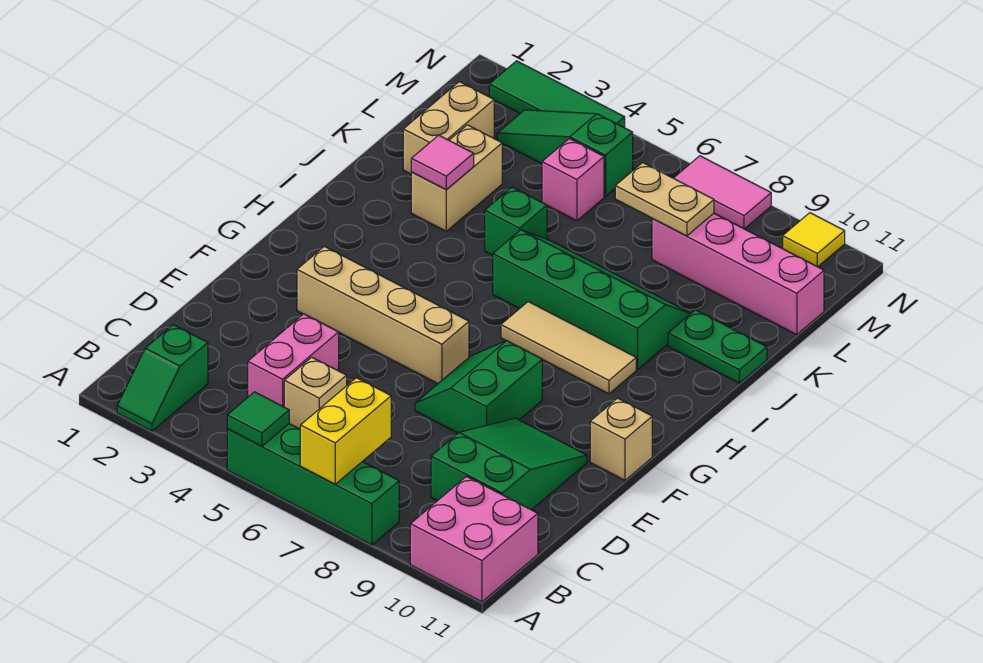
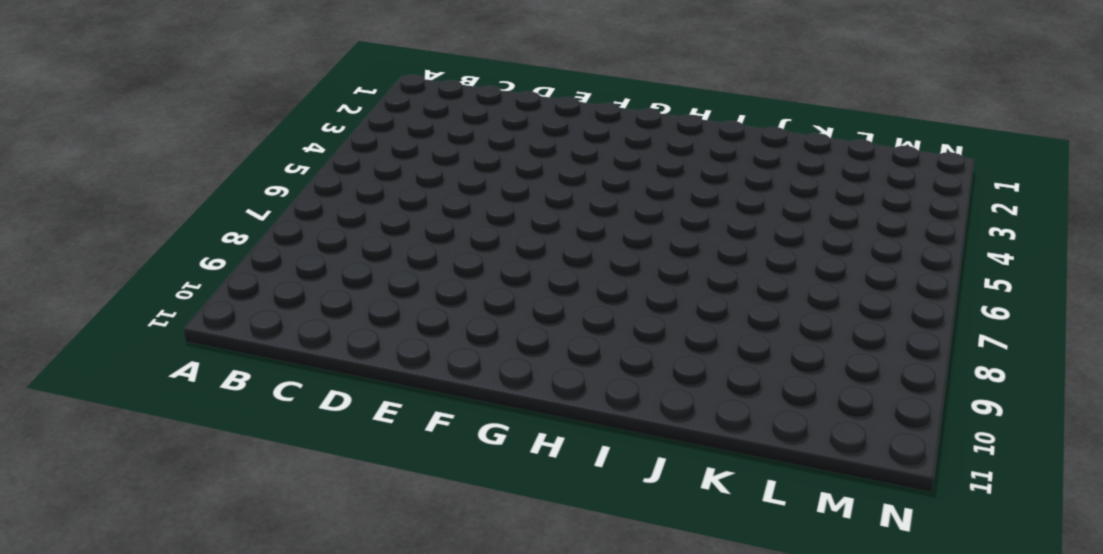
none -> green slope A2:B2 level 1 top B
none -> green brick A5:A8 level 1
none -> pink brick A10:B11 level 1

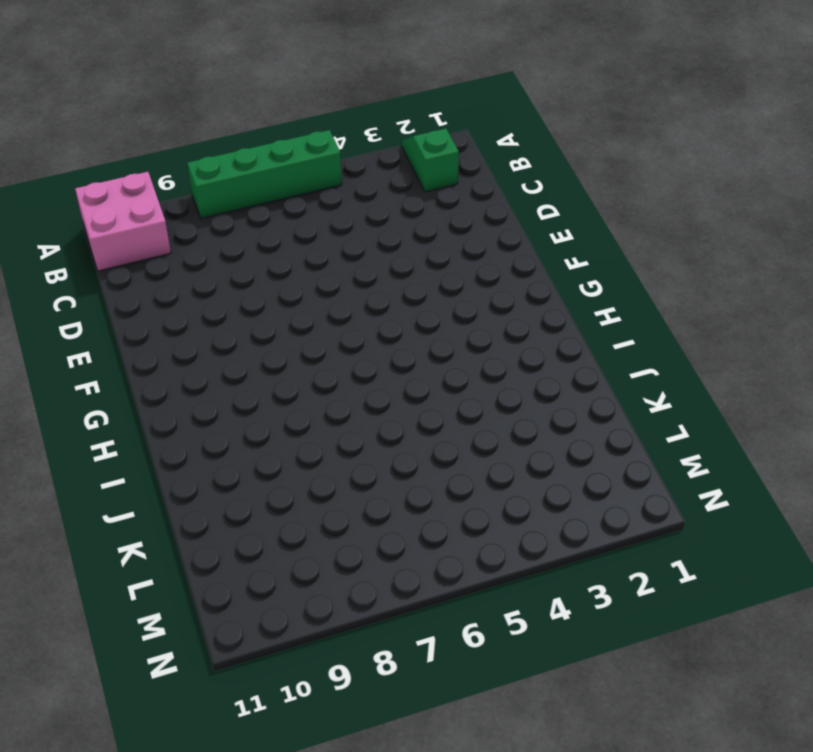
none -> pink brick C4:D4 level 1
none -> tan brick C5 level 1
none -> green slope C9:E10 level 1 top C

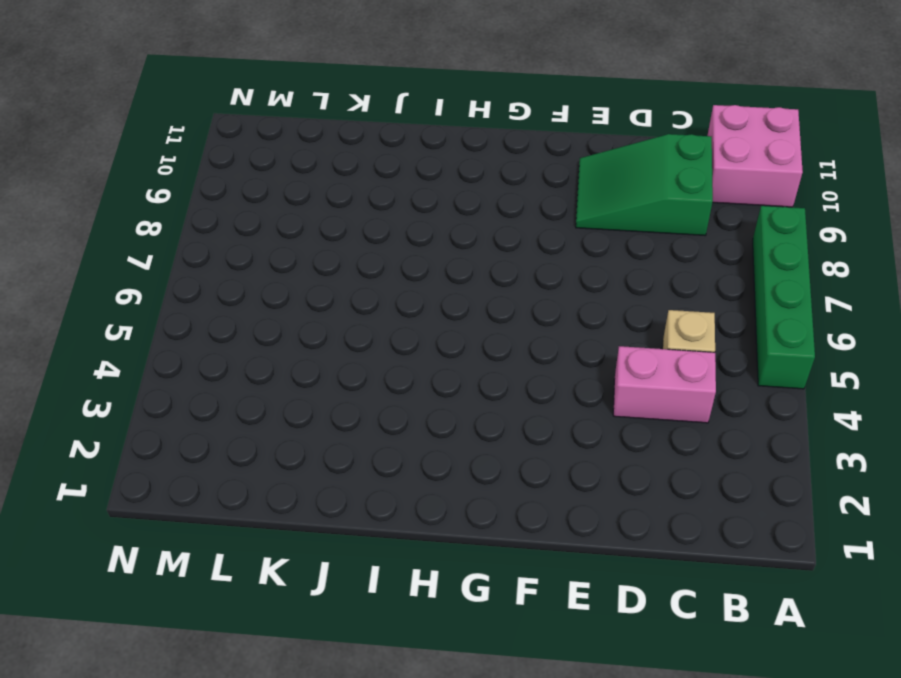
none -> green slope A2:B2 level 1 top B
none -> green slope E7:F8 level 1 top 8
none -> tan brick F3:F6 level 1

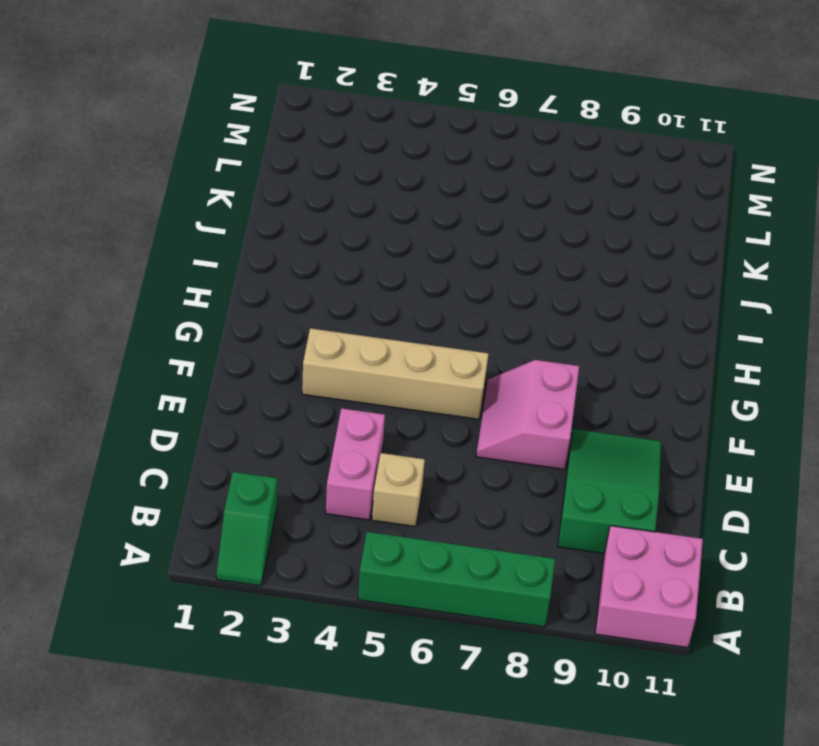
pink slope E7:F8 level 1 top 8 -> green slope E7:F8 level 1 top 8
none -> tan brick F11 level 1
none -> tan tile H7:H9 level 1
none -> green slope I6:J9 level 1 top I

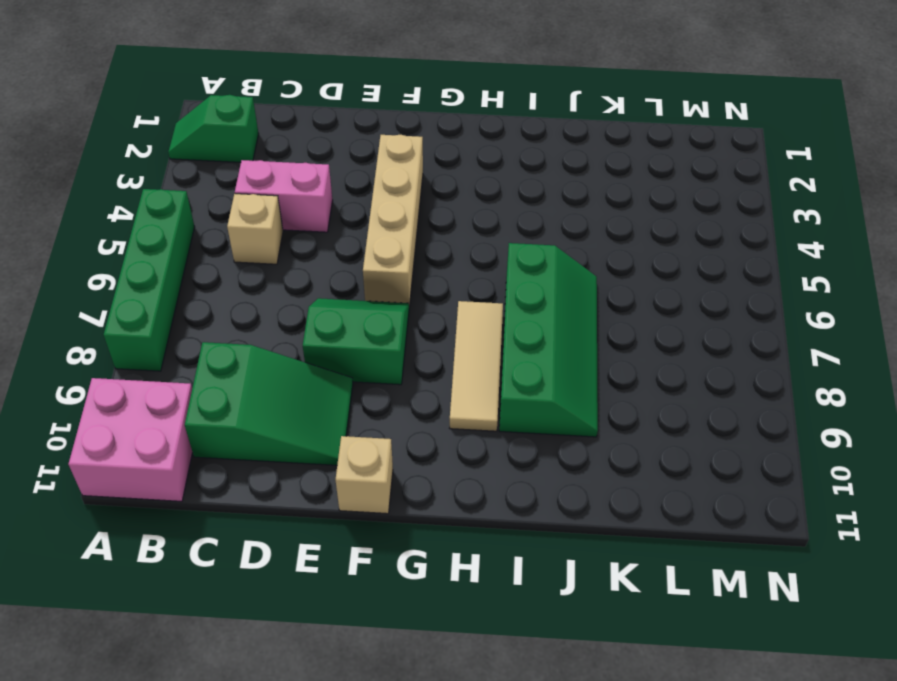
none -> tan brick J3:K3 level 1
none -> green brick J5 level 1
none -> green plate J10:J11 level 1

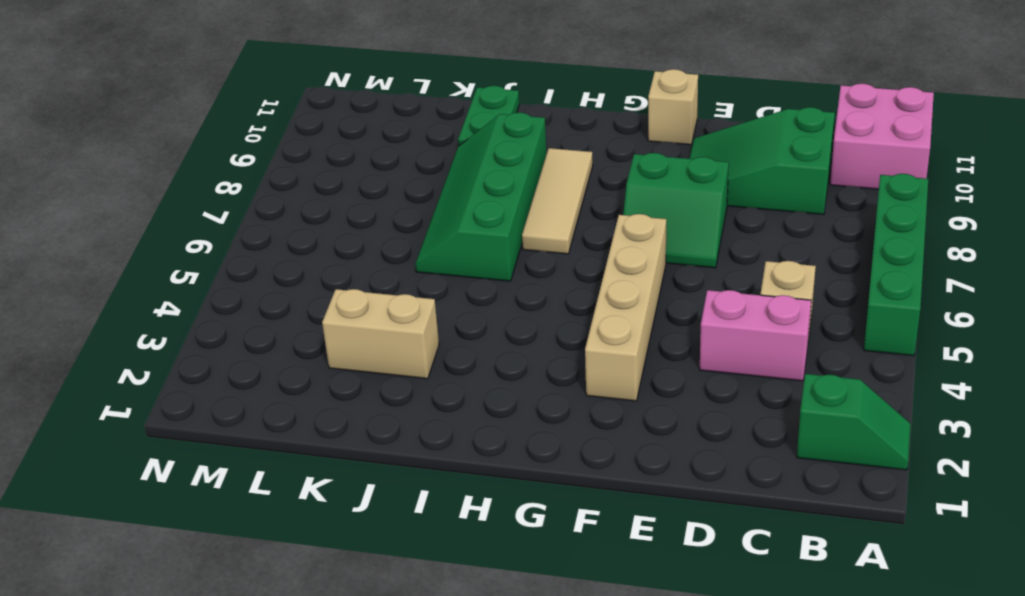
none -> green brick J5 level 1
none -> tan brick K2:L2 level 1
none -> pink brick L5 level 1

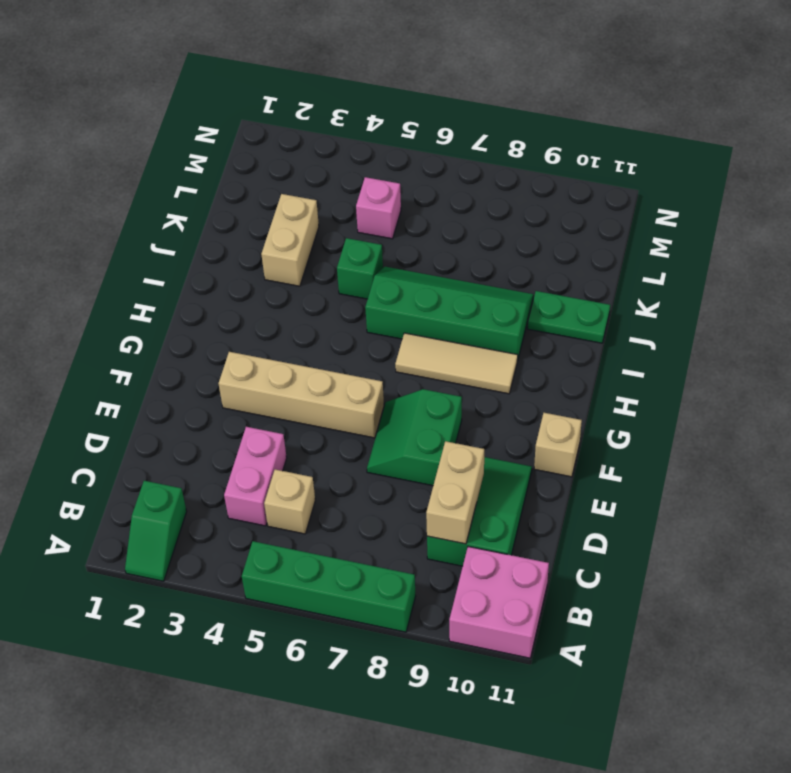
tan brick C9:D9 level 2 -> tan brick K2:L2 level 1
none -> pink brick L8:L11 level 1
none -> green slope M3:M5 level 1 top 5
none -> green tile N2:N4 level 1

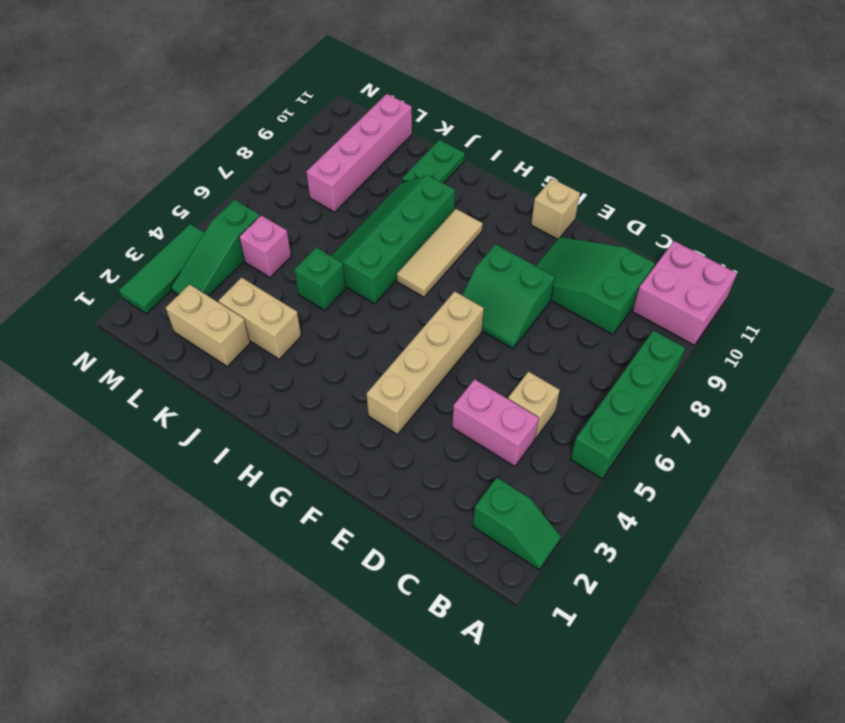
none -> pink tile N7:N8 level 1
none -> yellow tile N10 level 1
none -> green tile A5 level 2

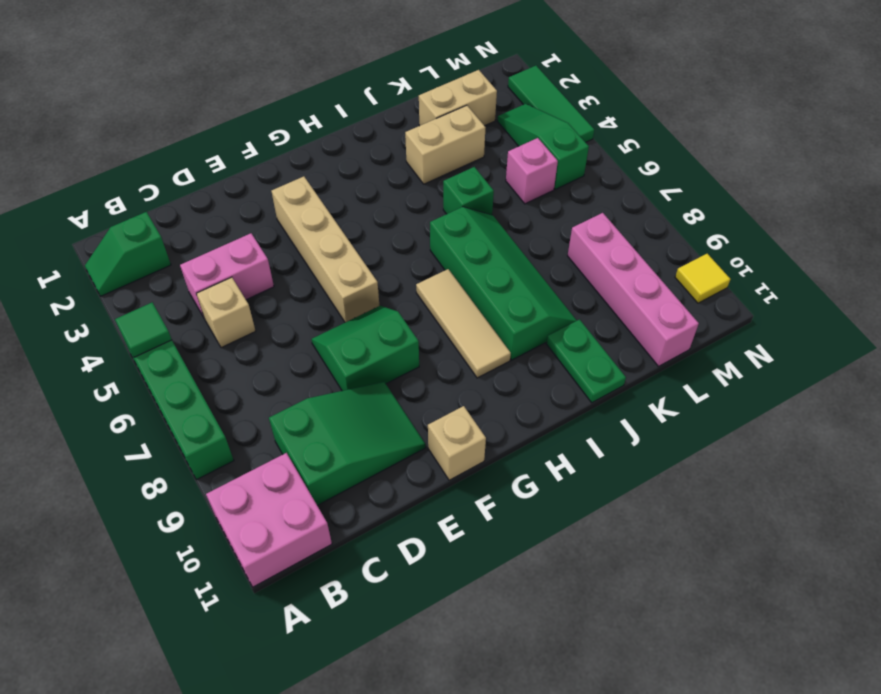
none -> pink tile N7:N8 level 1
none -> yellow brick A7:B7 level 2
none -> pink tile J3 level 2

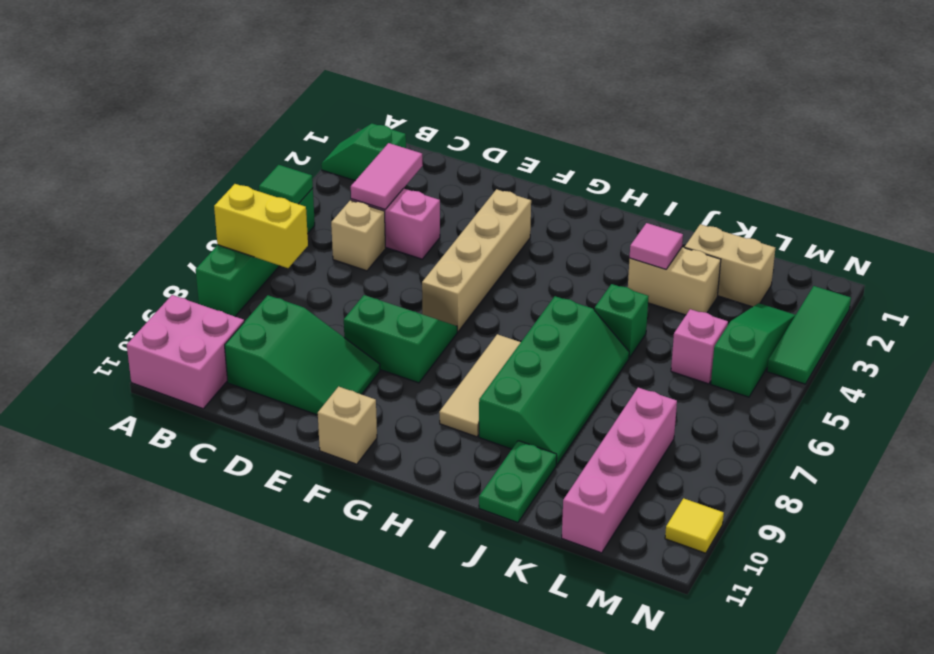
pink tile C3:C4 level 2 -> pink tile N7:N8 level 1
none -> tan plate L7:L8 level 2

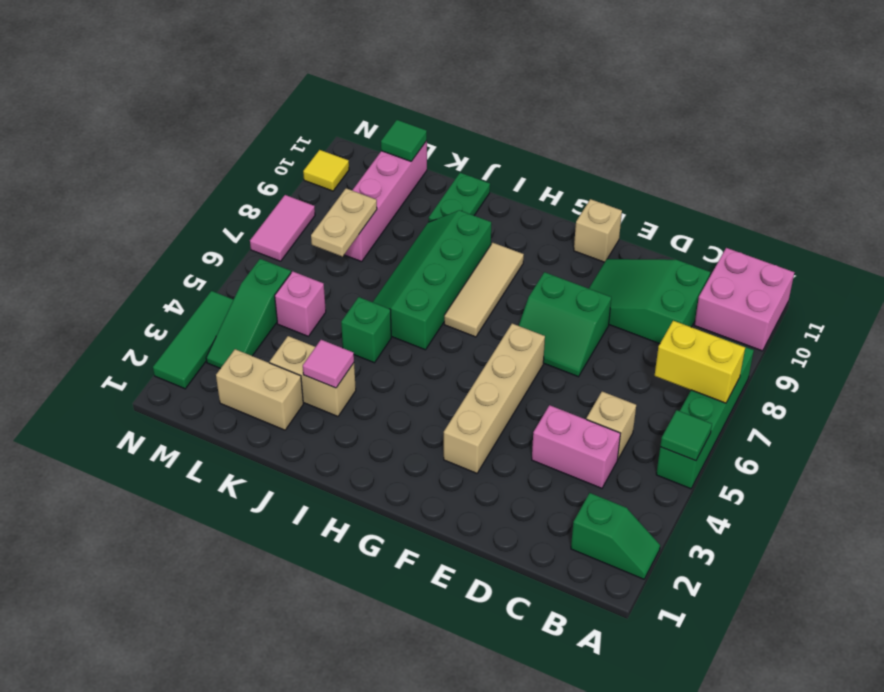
green tile L11 level 2 -> none

